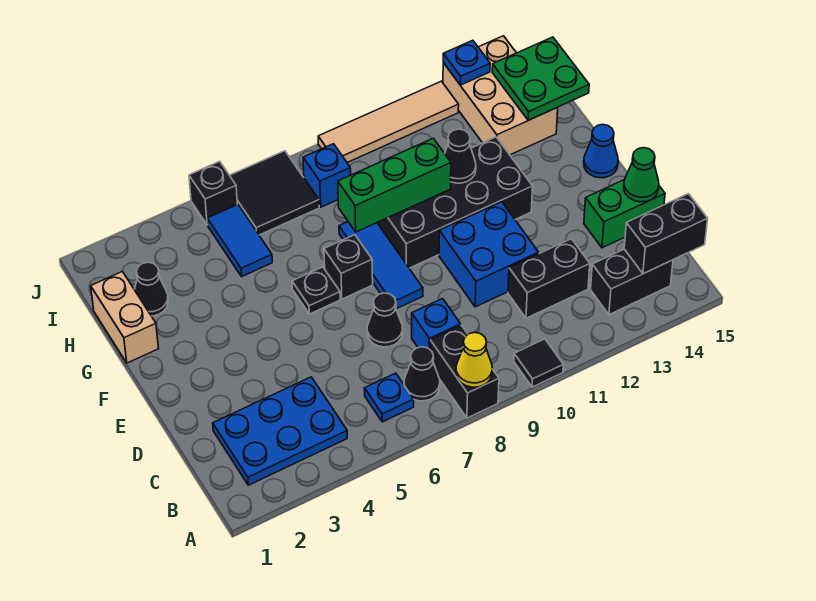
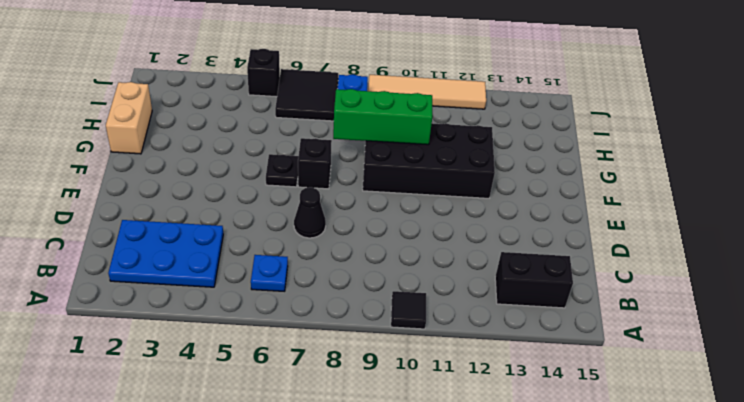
none -> black brick A8:B8 level 1
none -> black cone B7 level 1
none -> blue brick C8 level 1
none -> black brick C11:C12 level 1

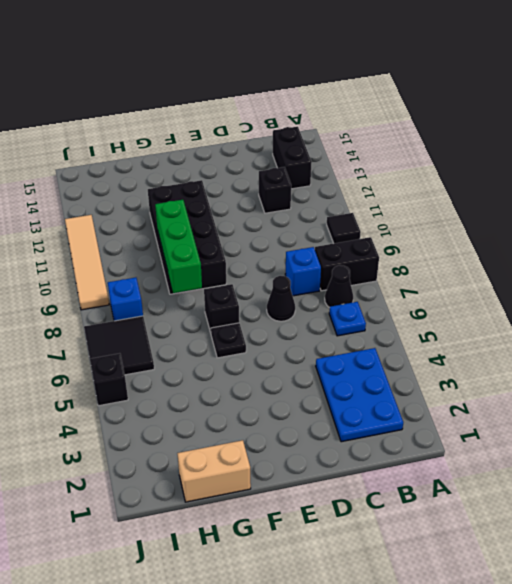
black brick C12 level 1 -> black brick C11:C12 level 1
none -> blue brick D10:E11 level 1
none -> green brick D14:D15 level 1
none -> blue tile E8:G8 level 1
none -> blue cone F15 level 1

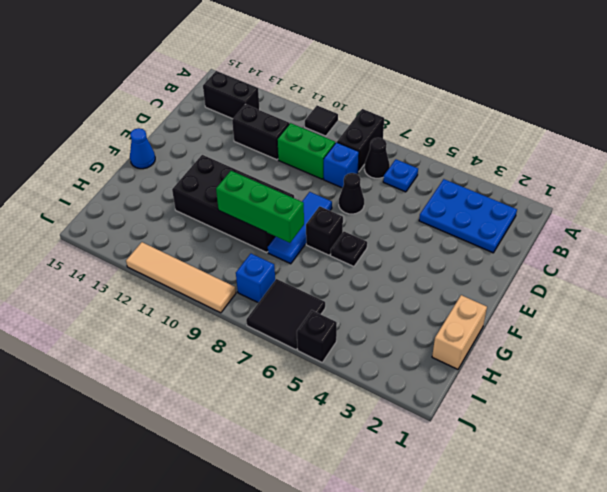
green brick C9:C10 level 1 -> green brick D14:D15 level 1
none -> blue brick D10:E11 level 1
none -> black cone H2 level 1
none -> blue tile H5:I5 level 1
none -> tan brick H13:J14 level 1

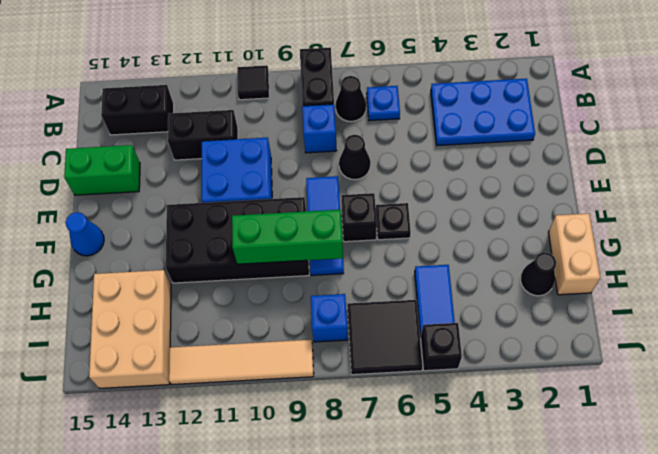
none -> yellow cone A8 level 2
none -> black brick B14:B15 level 2
none -> green cone D15 level 2
none -> black cone G11 level 2

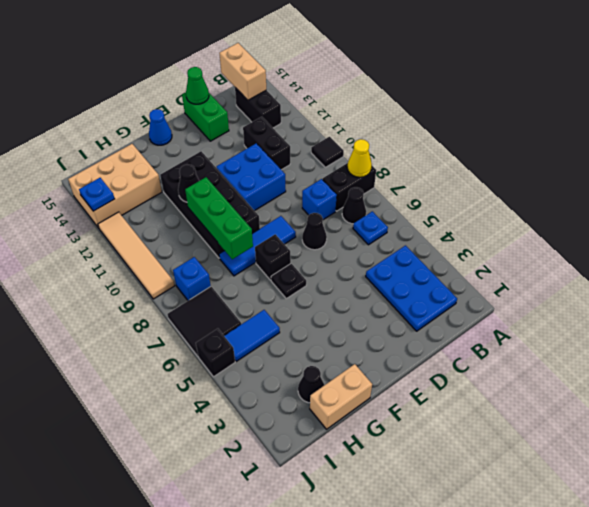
tan brick B14:B15 level 2 -> black brick B14:B15 level 2
none -> green plate H14:I15 level 2

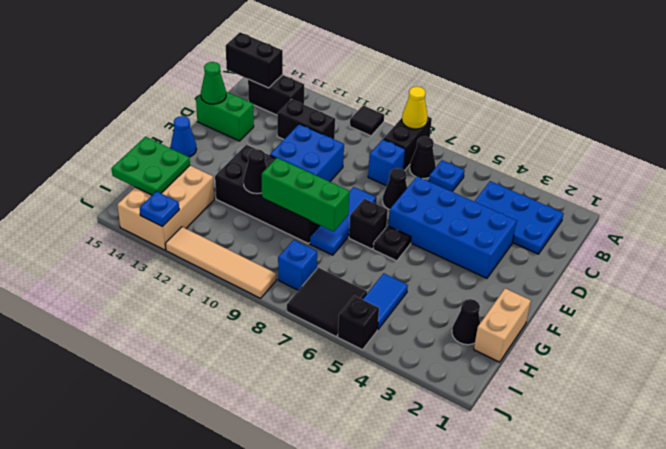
blue brick D3:E6 level 1 -> none

